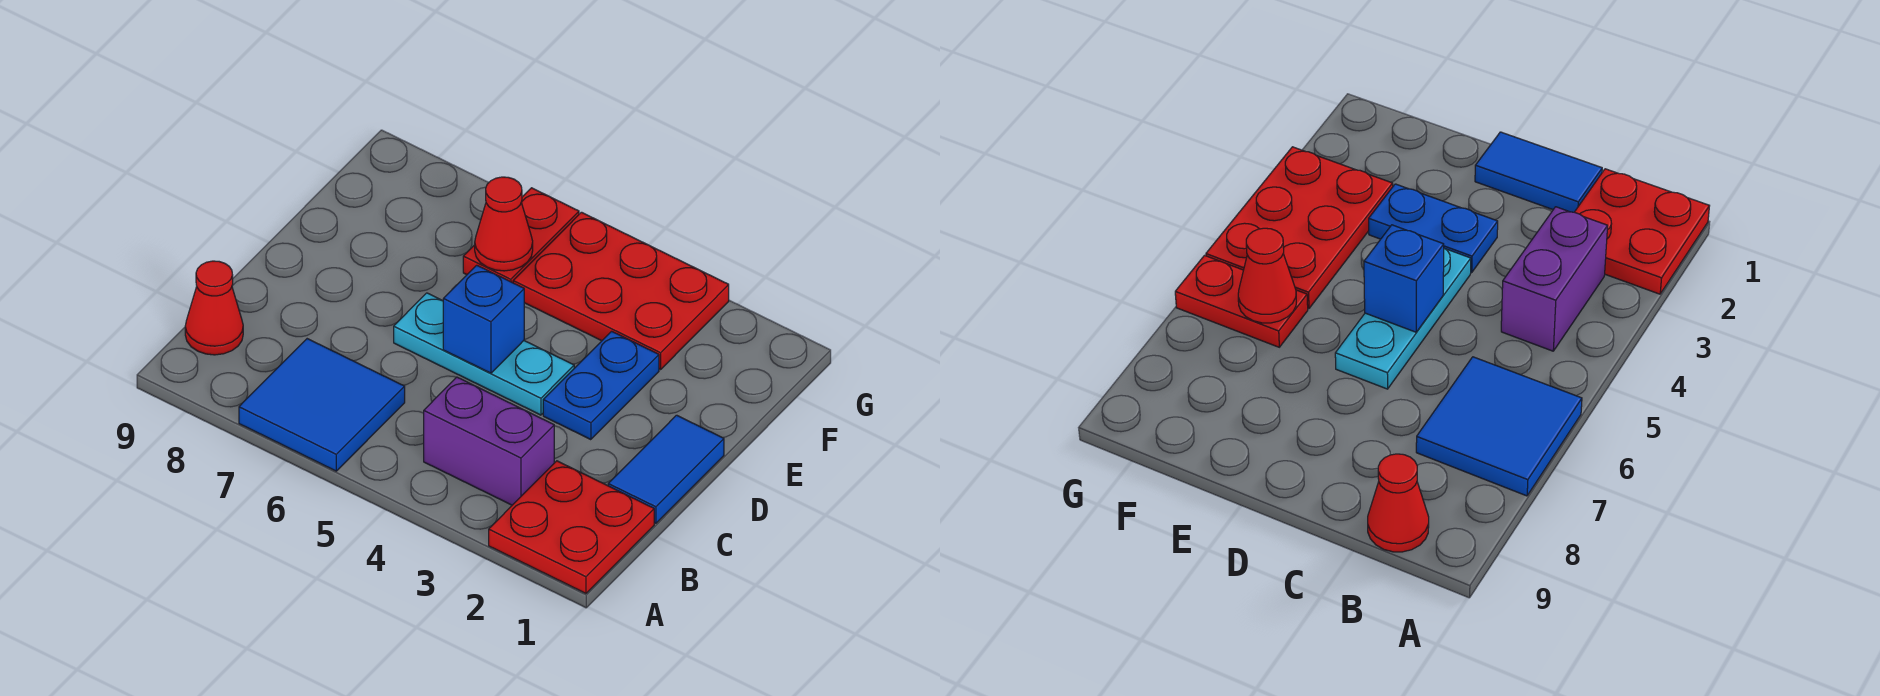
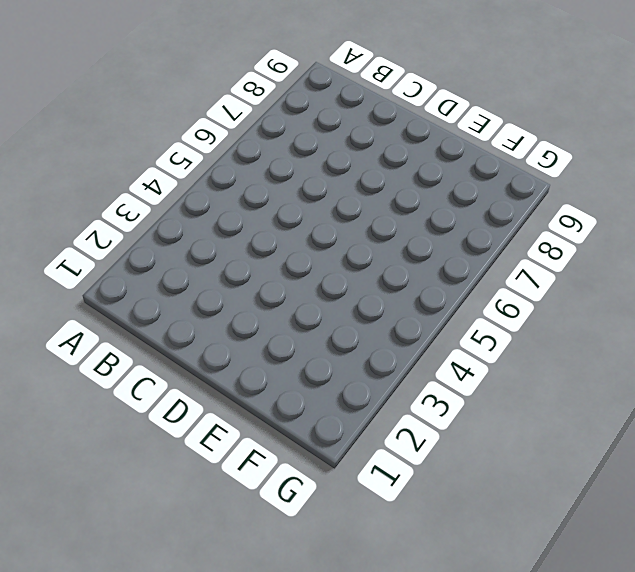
none -> red plate A1:B2 level 1
none -> blue tile A6:B7 level 1

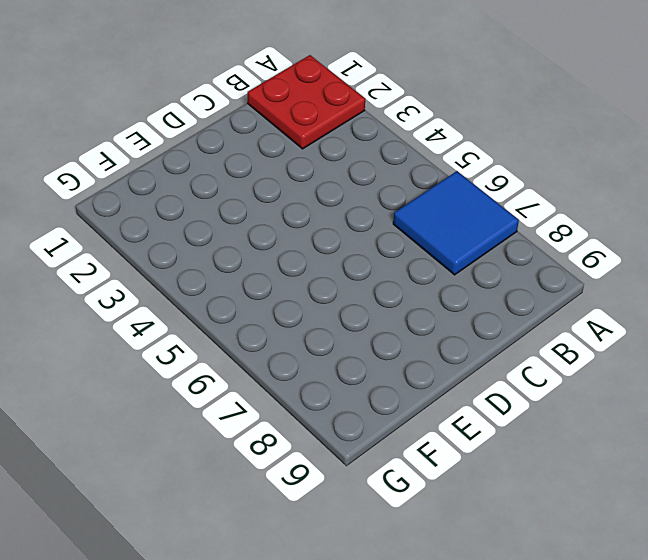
none -> purple brick B3:B4 level 1
none -> red cone B9 level 1

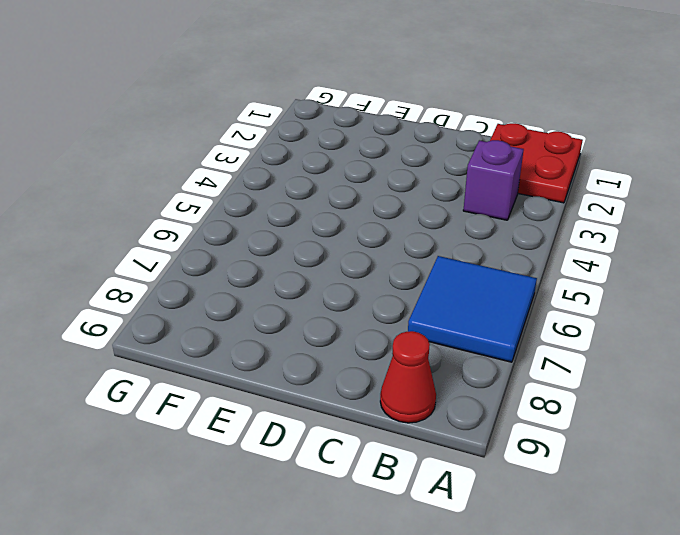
purple brick B3 level 1 -> purple brick B3:B4 level 1
none -> blue tile C1:D1 level 1
none -> blue plate D3:E3 level 1

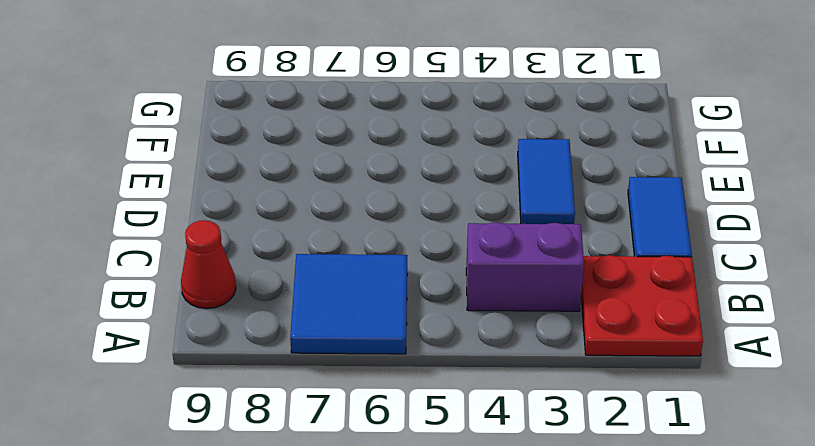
blue tile D3:E3 level 1 -> blue plate D3:E3 level 1
none -> cyan plate D4:D6 level 1
none -> red plate F3:G5 level 1

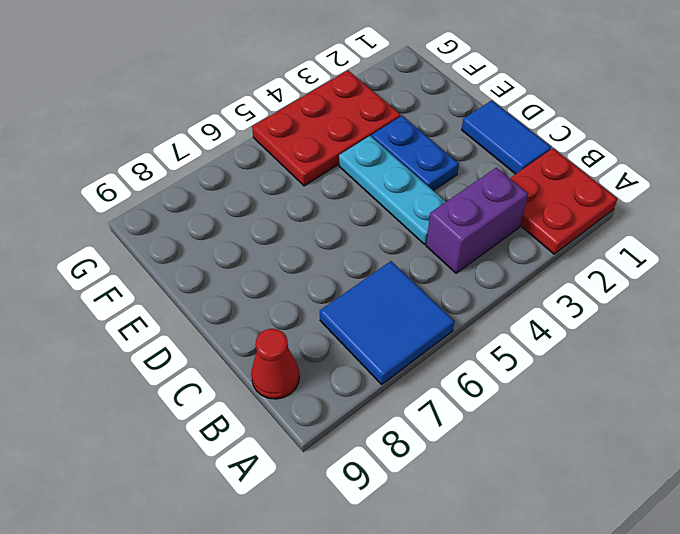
cyan plate C4:E4 level 1 -> cyan plate D4:D6 level 1
none -> red plate F6:G6 level 1
none -> blue brick D5 level 2

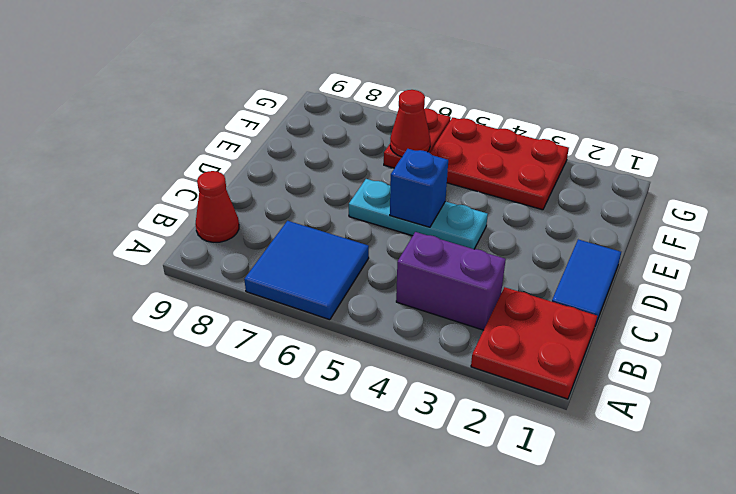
none -> blue plate D3:E3 level 1

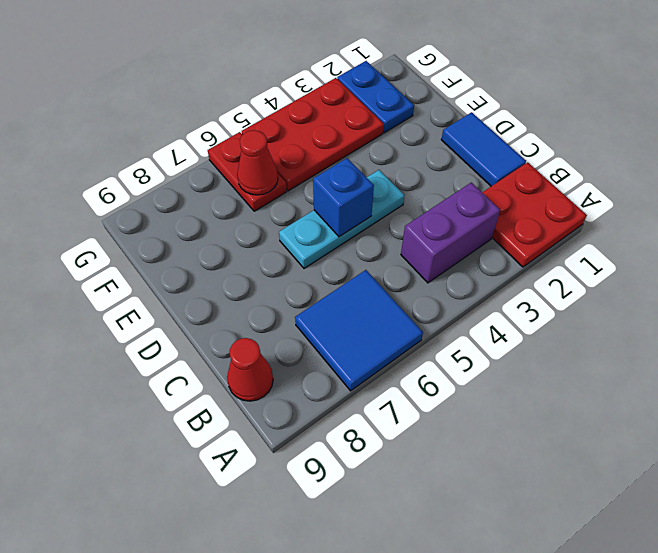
blue plate F2:G2 level 1 -> blue plate D3:E3 level 1

